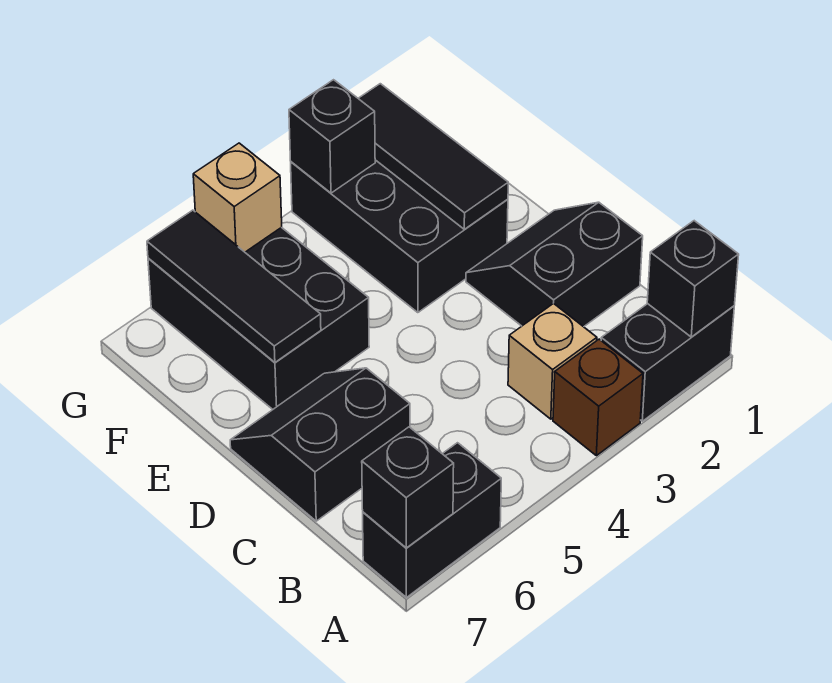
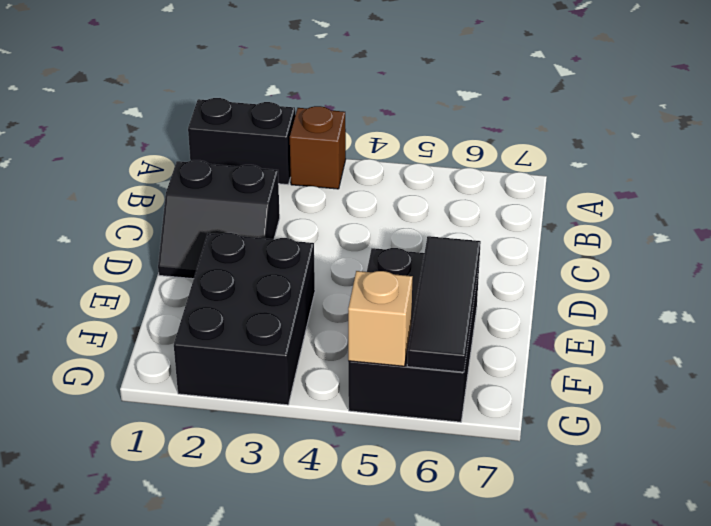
none -> black brick A6:A7 level 1
none -> tan brick B3 level 1
none -> black slope C6:D7 level 1 top C

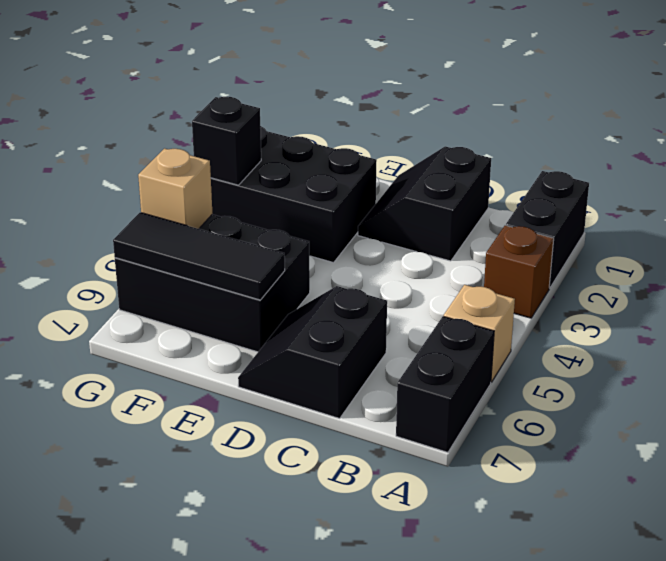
tan brick A5 level 1 -> tan brick B3 level 1
none -> black brick A1 level 2
none -> black brick A7 level 2
none -> black tile E2:G2 level 2

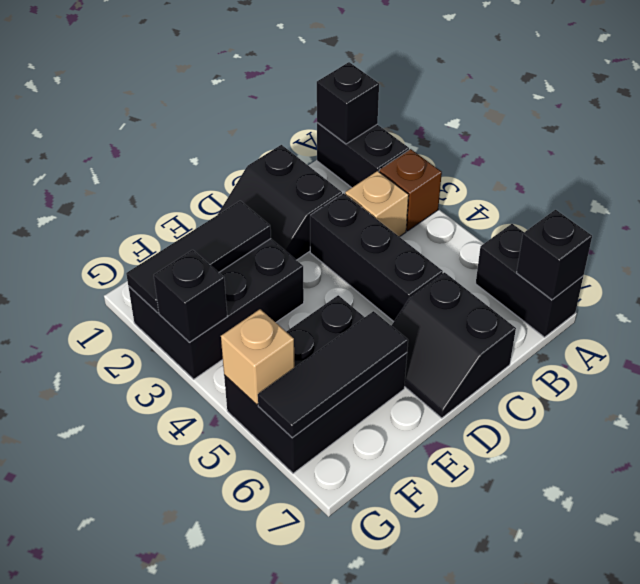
black brick C3:C5 level 1 -> none

